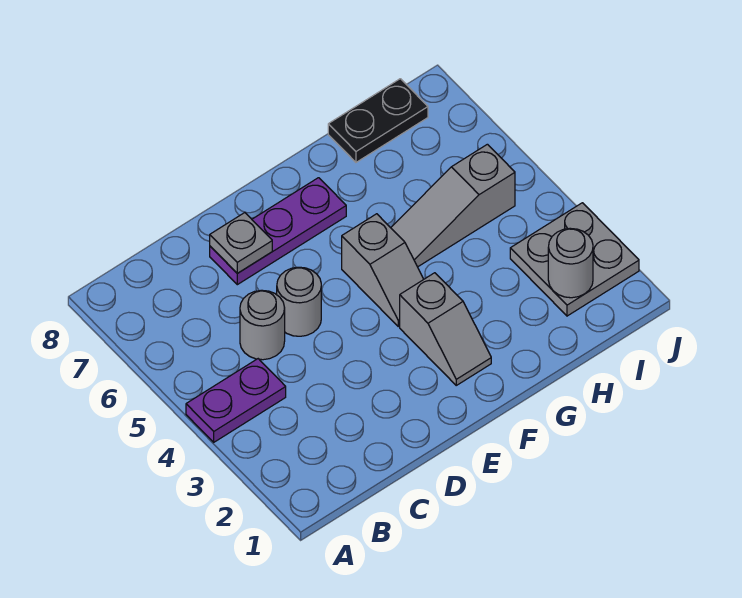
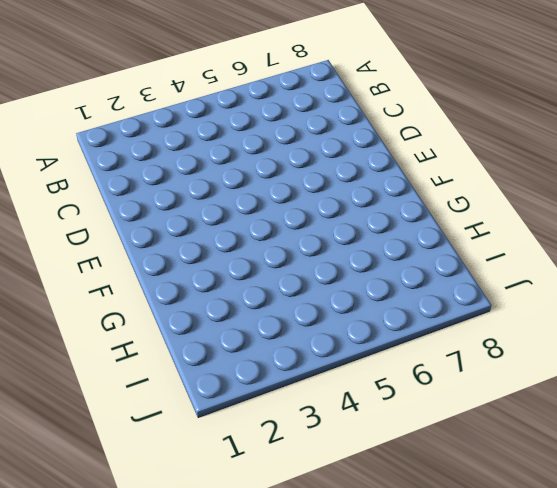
none -> purple plate A4:B4 level 1
none -> grey round brick C5 level 1

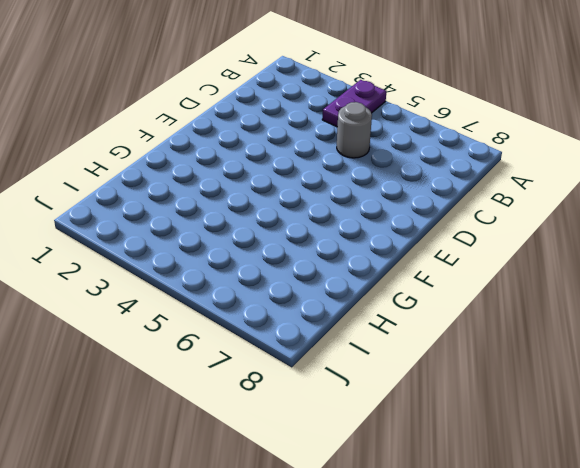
none -> grey round brick D5 level 1
none -> purple plate D7:F7 level 1

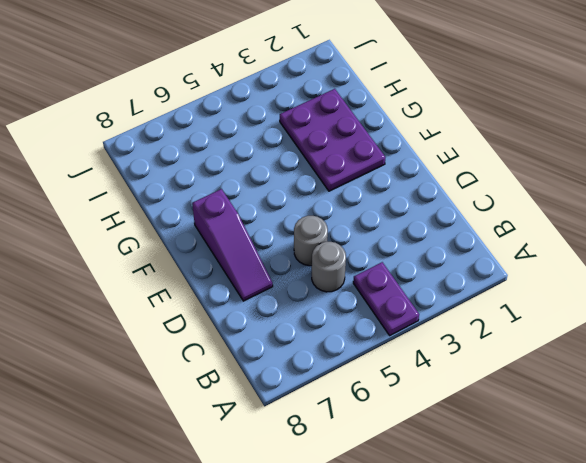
purple slope D7:F7 level 1 top F -> purple plate D7:F7 level 1
purple plate F2:H3 level 1 -> grey slope F2:F3 level 1 top 3
none -> grey slope F4:F5 level 1 top 5
none -> grey slope G5:I5 level 1 top I

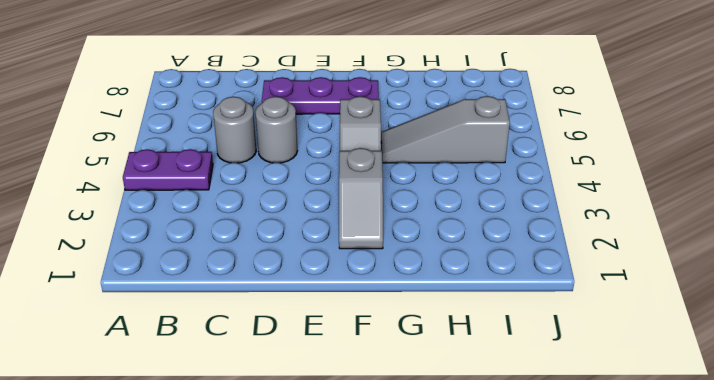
none -> black plate H8:I8 level 1
none -> grey plate I2:J3 level 1

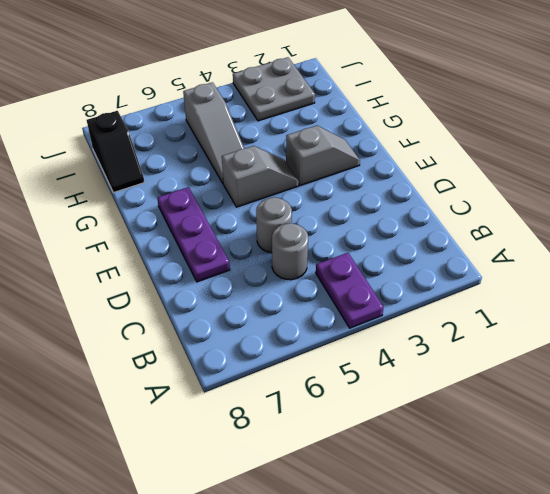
black slope H8:I8 level 1 top I -> black plate H8:I8 level 1
none -> grey plate D7 level 2
none -> grey round brick I2 level 2

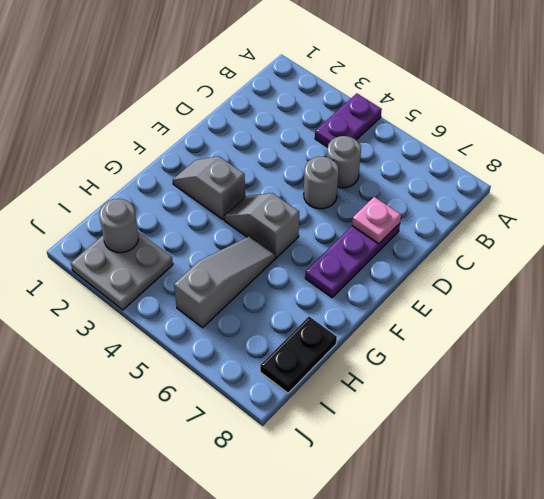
pink plate D7 level 2 -> grey plate D7 level 2

